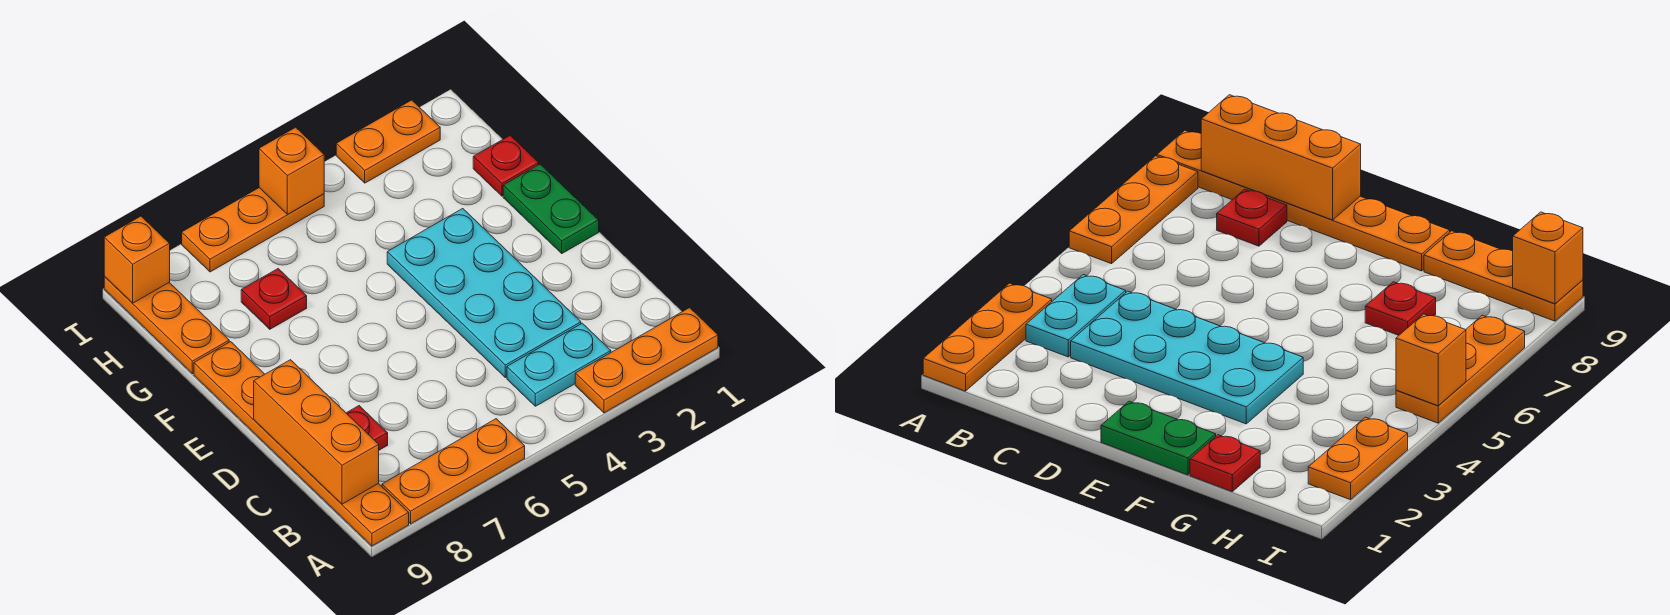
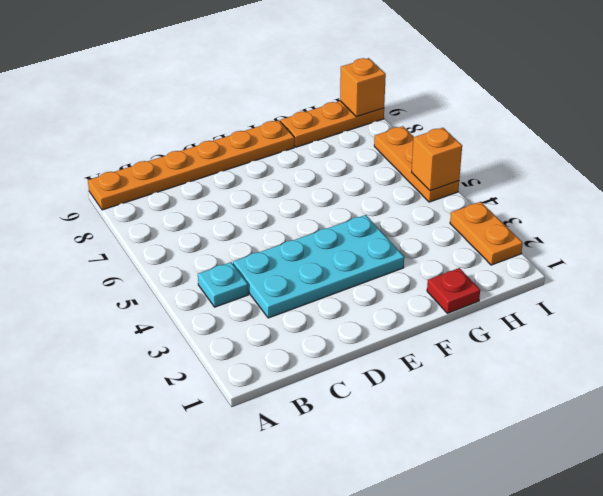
cyan plate B4 level 1 -> cyan plate B3:B4 level 1
none -> orange plate A1:A3 level 1
none -> orange plate A6:A8 level 1
none -> red plate C8 level 1

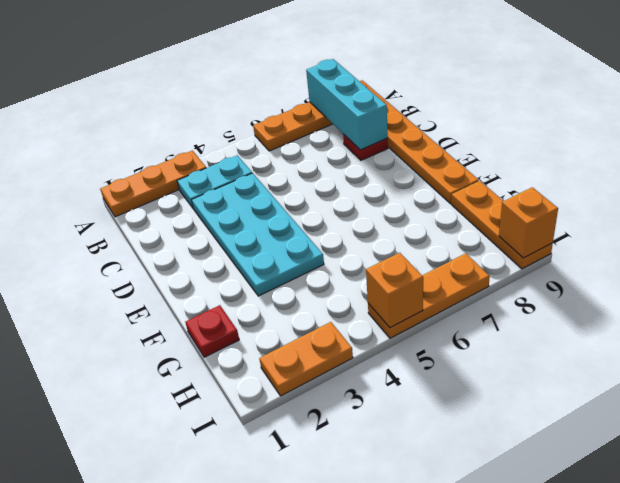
cyan brick A8:C8 level 2 -> none
none -> green plate E1:F1 level 1
none -> red plate G7 level 1
none -> orange brick B9:D9 level 2

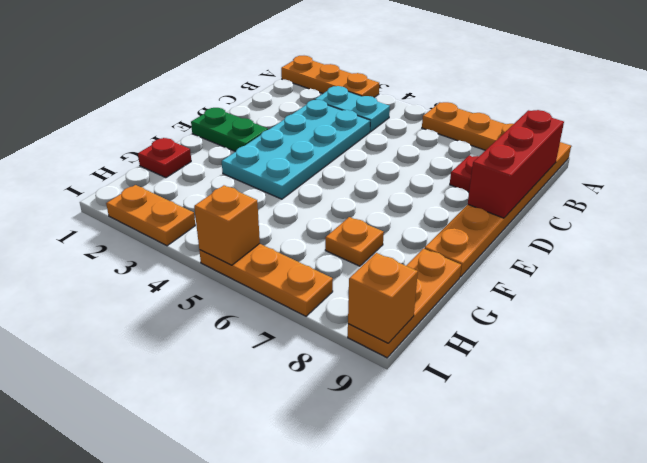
red brick B9:D9 level 2 -> orange brick B9:D9 level 2
green plate E1:E2 level 1 -> green plate E1:F1 level 1
orange plate G7 level 1 -> red plate G7 level 1

